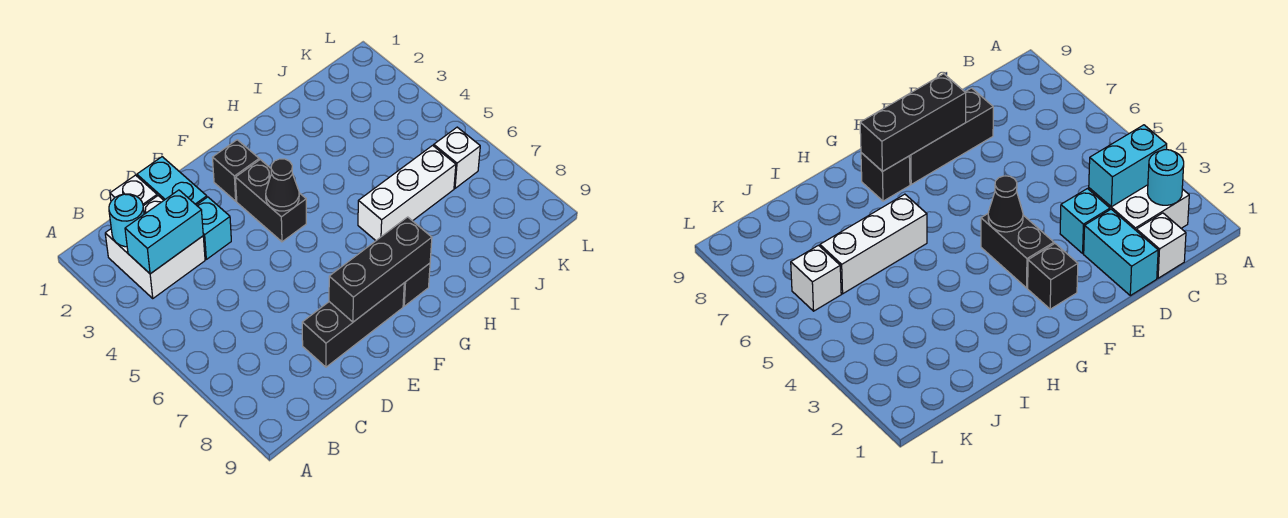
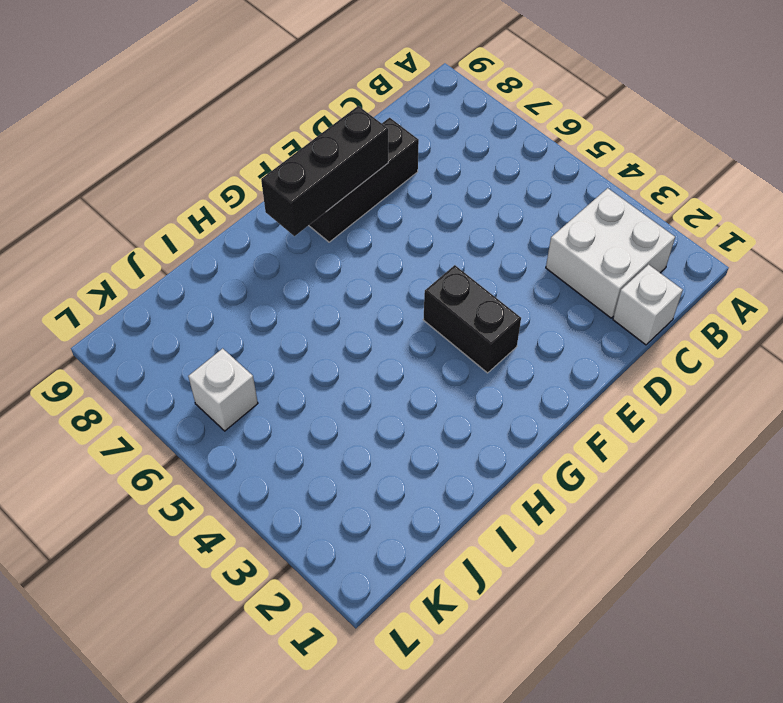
none -> cyan brick D1:D2 level 1
none -> cyan brick D3 level 1
none -> black brick F2 level 1

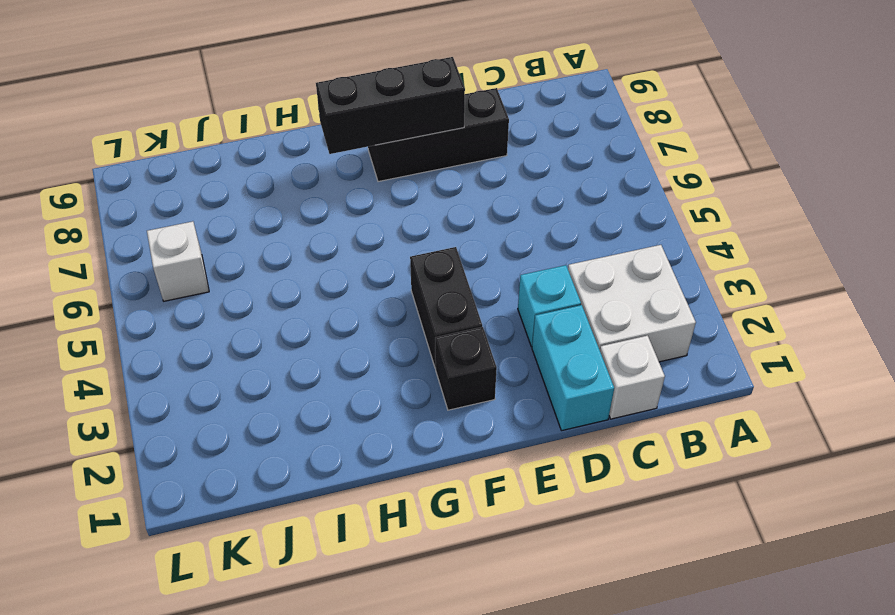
none -> black brick G8 level 1
none -> white brick H6:J6 level 1
none -> cyan round brick B2 level 2

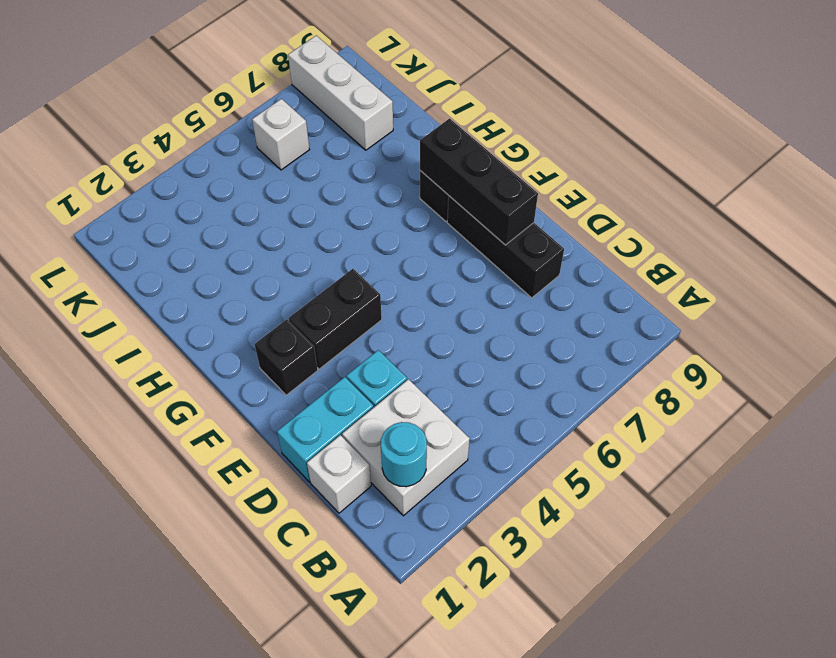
white brick J8:L8 level 1 -> white brick H6:J6 level 1
none -> cyan brick B3:C3 level 2
none -> black cone F4 level 2

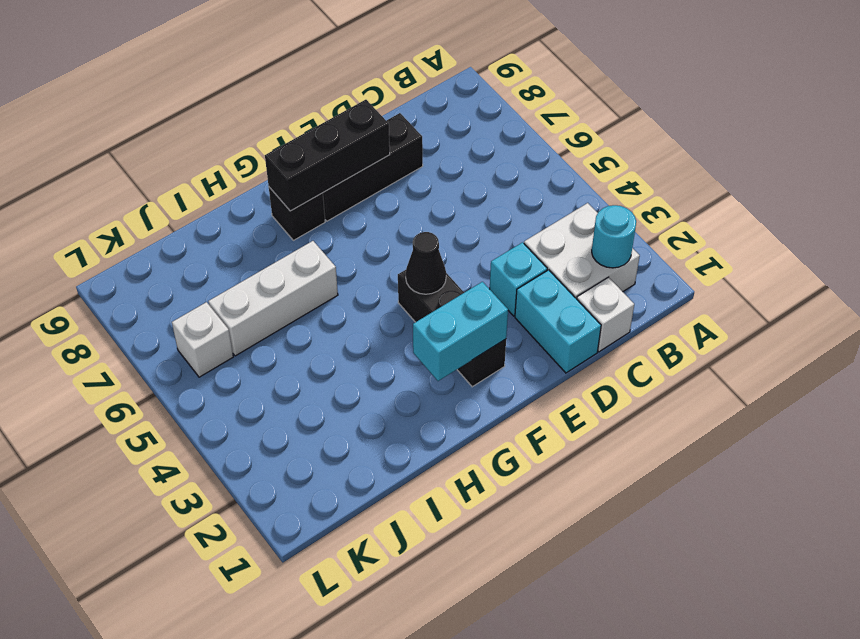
cyan brick F2:G2 level 2 -> cyan brick B3:C3 level 2

